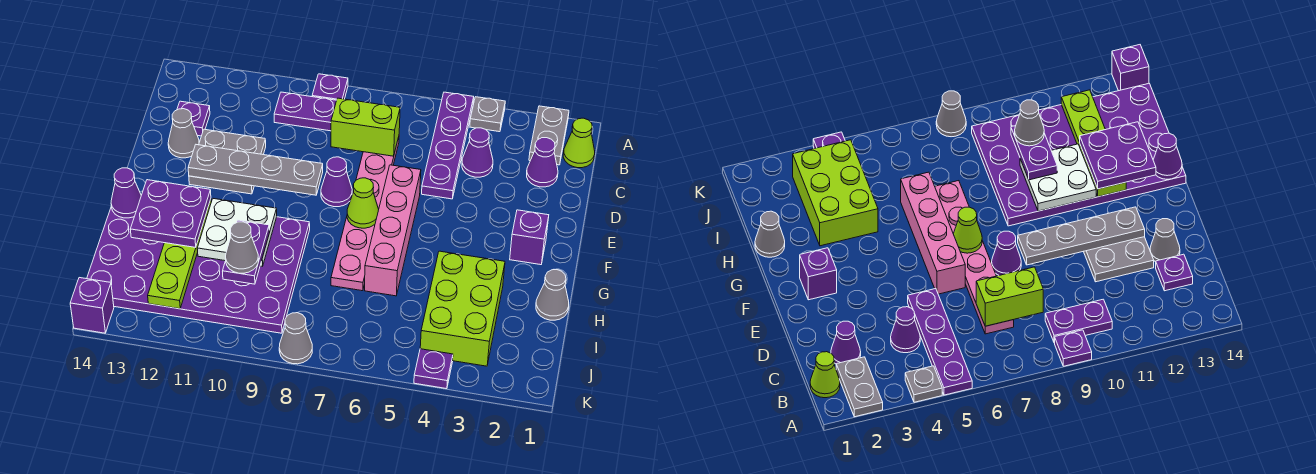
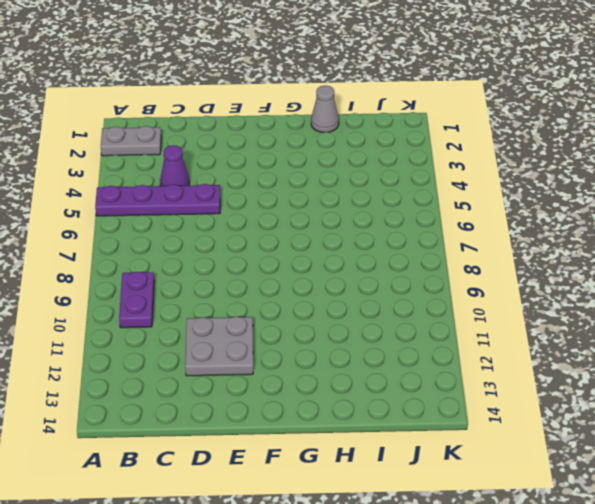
none -> grey plate A4 level 1
none -> purple plate A9 level 1
none -> lime cone B1 level 1
none -> purple cone C2 level 1

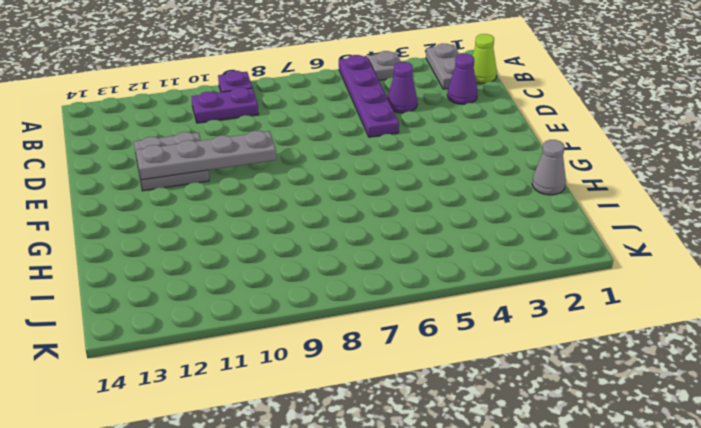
none -> pink plate C7:H7 level 1
none -> purple plate C13 level 1
none -> grey cone D13 level 1
none -> pink brick E6:H6 level 1

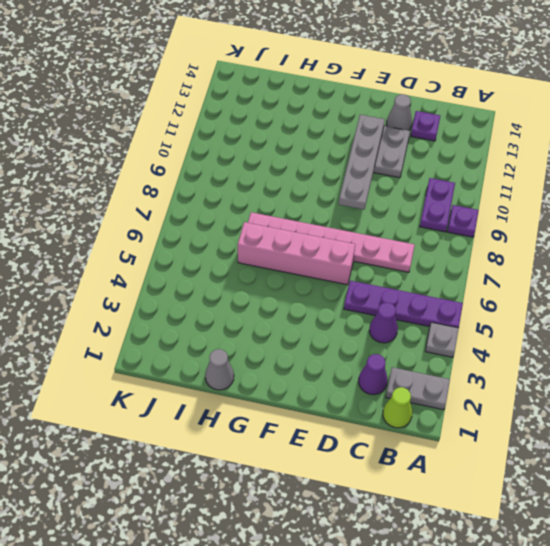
none -> purple cone E8 level 1
none -> purple brick F2 level 1
none -> purple plate G9:J14 level 1
none -> lime brick H3:J4 level 1

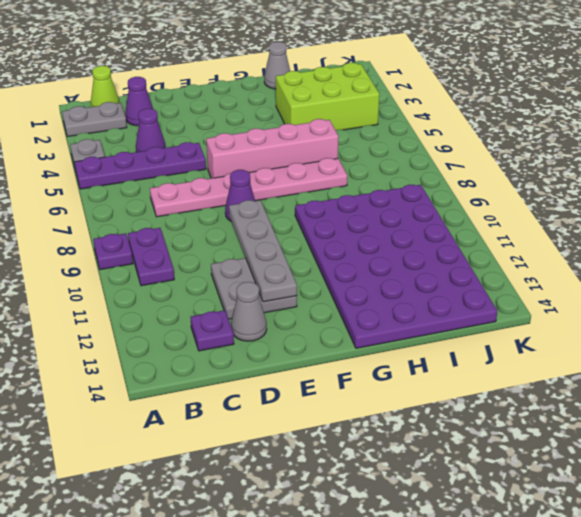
none -> purple brick F2 level 1
none -> purple plate K4 level 1
none -> grey cone K8 level 1
none -> purple brick K14 level 1

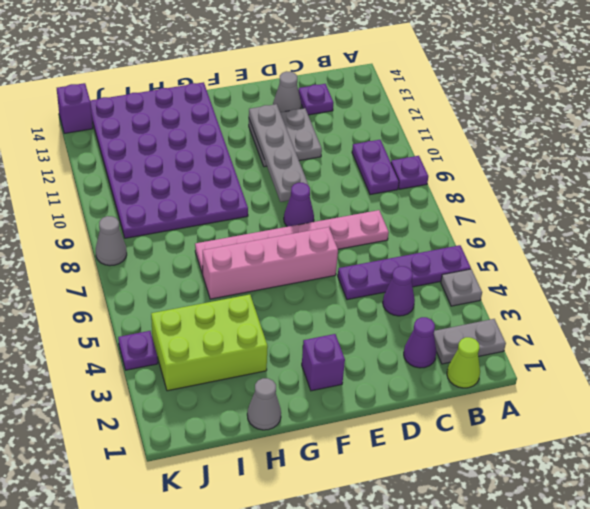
none -> lime brick C7:C8 level 2
none -> lime cone F7 level 2
none -> white plate G10:H11 level 2
none -> lime plate G12:J12 level 2

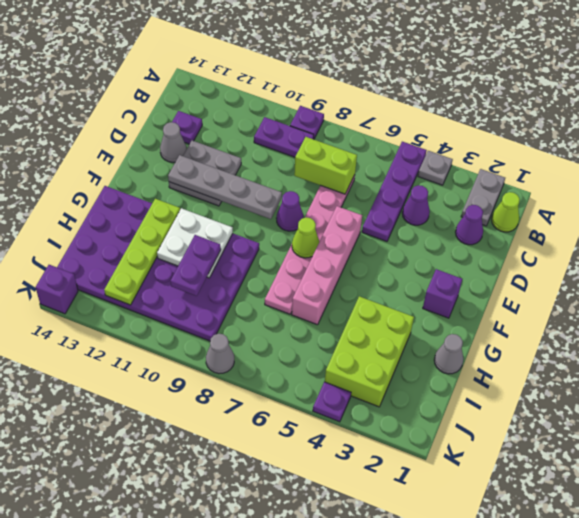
none -> purple cone G14 level 2
none -> purple plate G12:H13 level 3
none -> grey cone I10 level 4

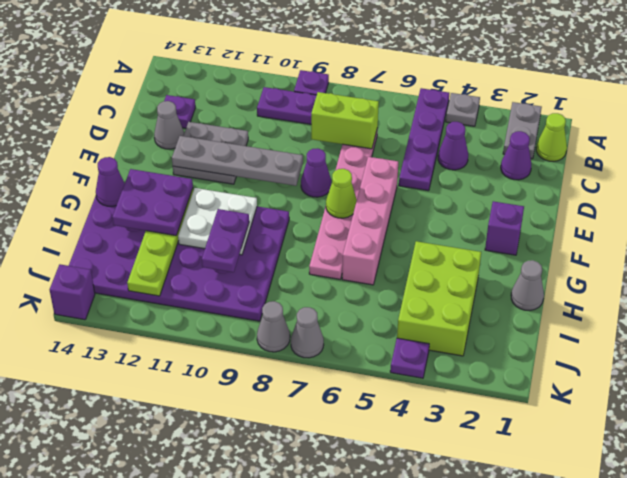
grey cone K7 level 1 -> grey cone I10 level 4

